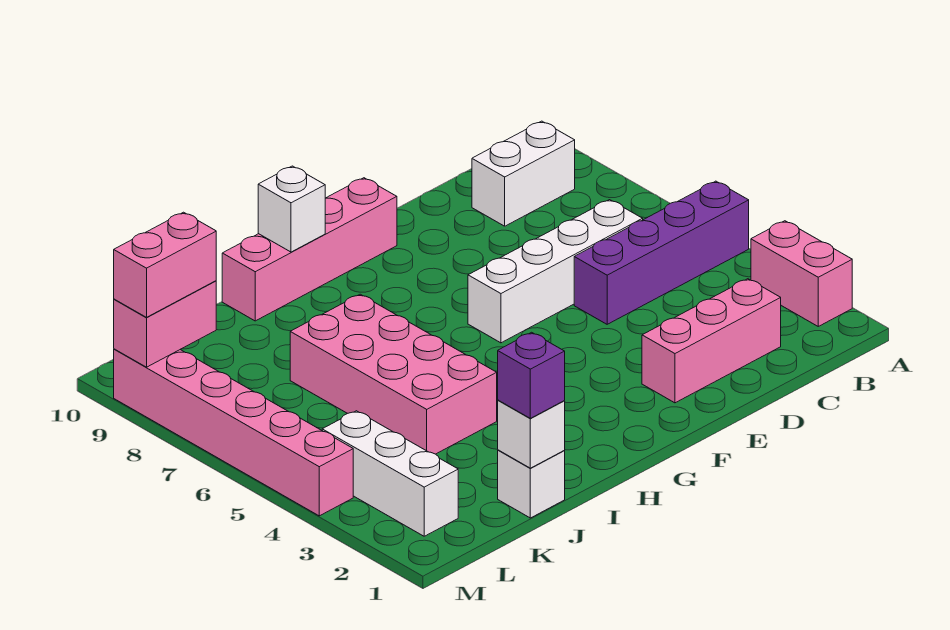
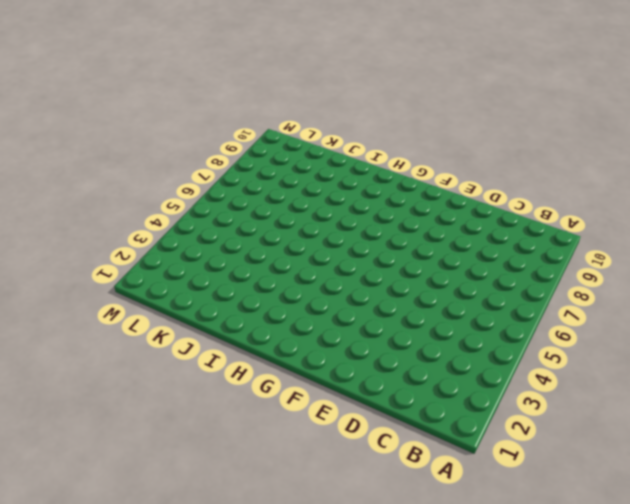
none -> pink brick A2:A3 level 1
none -> purple brick A5:D5 level 1
none -> white brick B9:C9 level 1

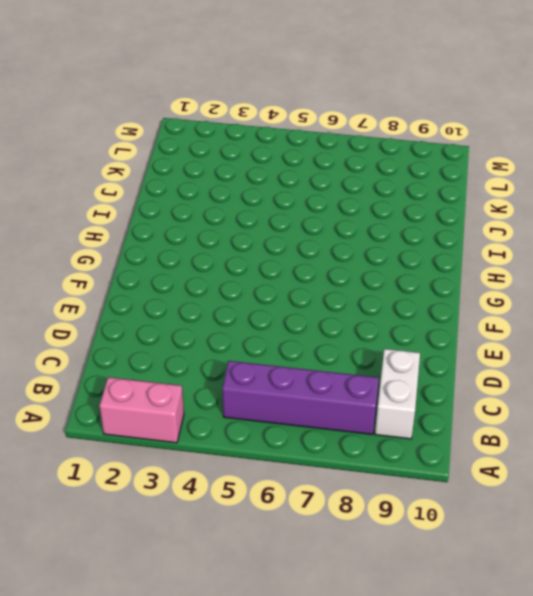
purple brick B5:B8 level 1 -> purple brick A5:D5 level 1
none -> pink brick C2:E2 level 1
none -> white brick C6:F6 level 1
none -> pink brick F10:I10 level 1

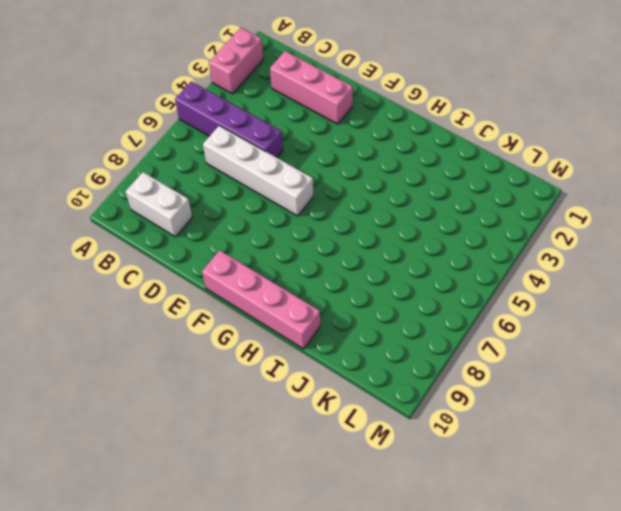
none -> pink brick I4:J7 level 1
none -> white brick J1 level 1
none -> white brick L2:L4 level 1

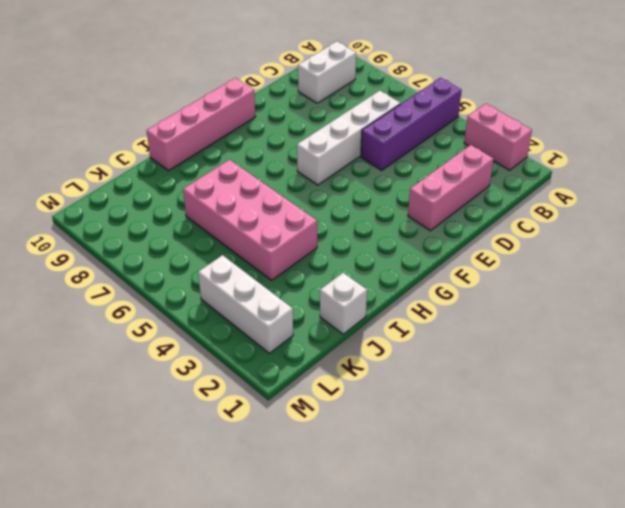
none -> pink brick M4:M9 level 1
none -> white brick H10 level 2
none -> white brick J1 level 2

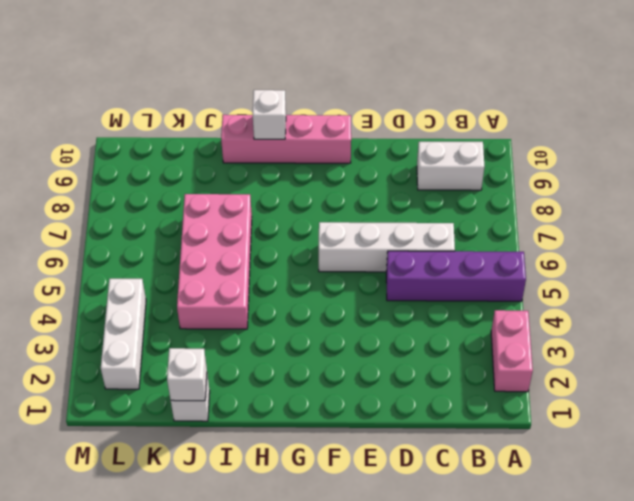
none -> pink brick C2:E2 level 1
none -> pink brick M4:M9 level 1
none -> pink brick L9:M9 level 2

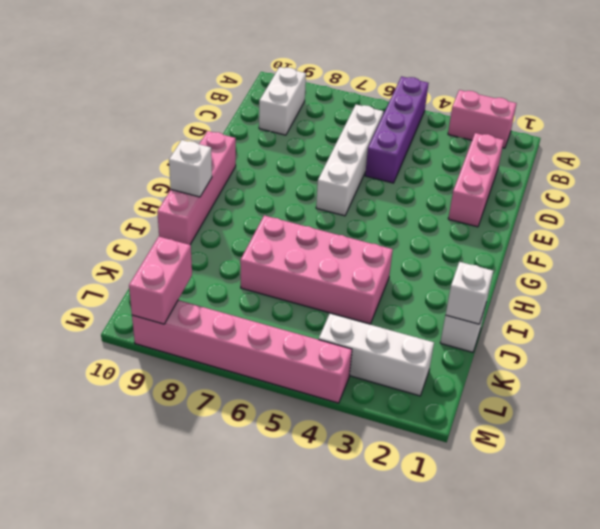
none -> purple brick J1 level 3
none -> pink brick L9:M9 level 3

